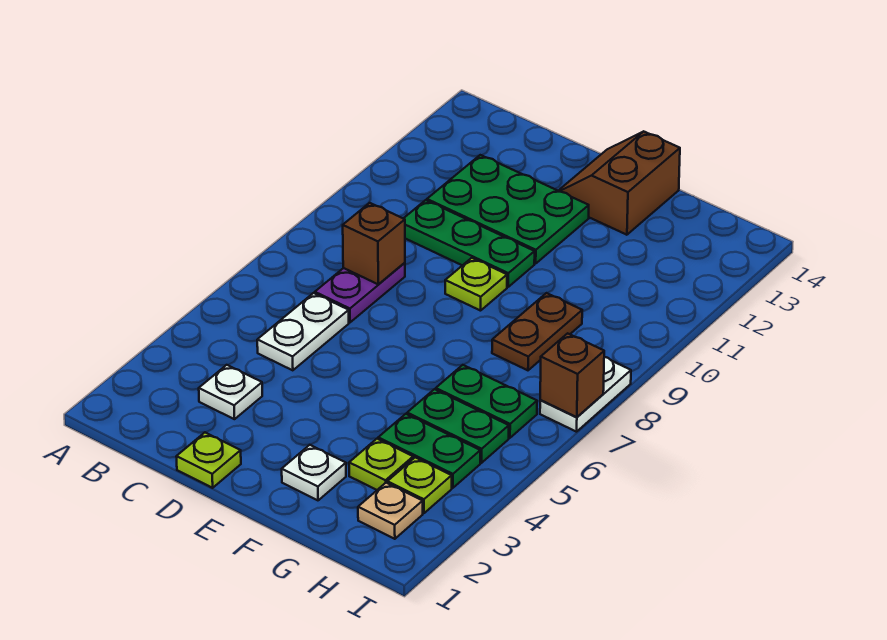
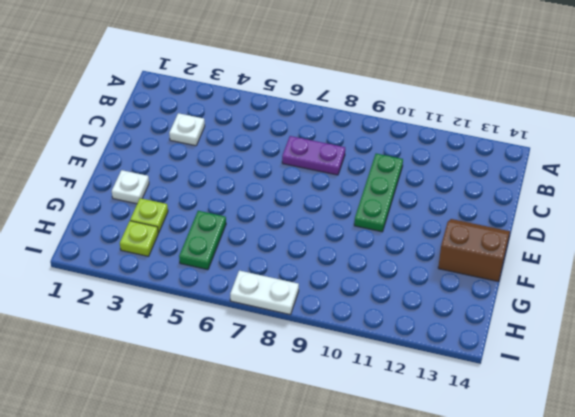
none -> white plate C5:C6 level 1
none -> green plate C11:E12 level 1
none -> lime plate D1 level 1

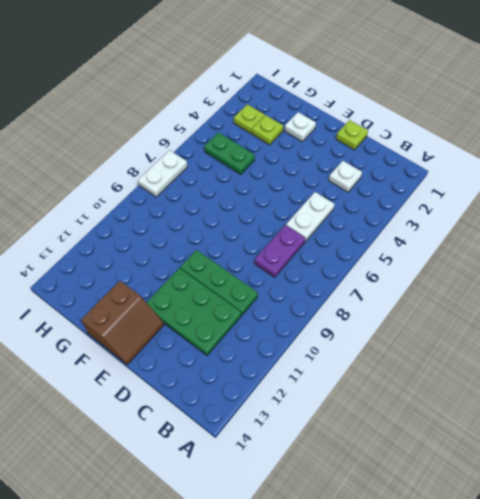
none -> lime plate E9 level 1
none -> green plate G4:H4 level 1
none -> green plate G6:H6 level 1

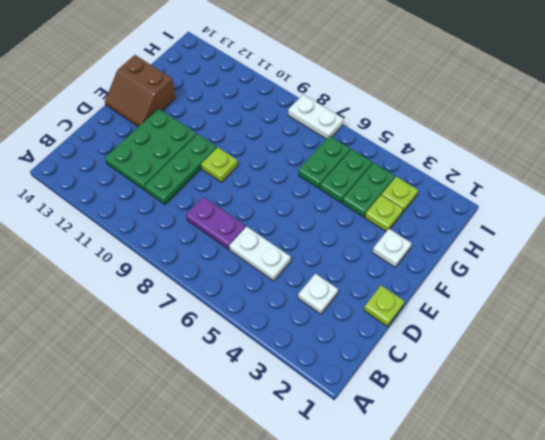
none -> brown plate G8:G9 level 1
none -> tan plate H2 level 1
none -> brown brick C8 level 2

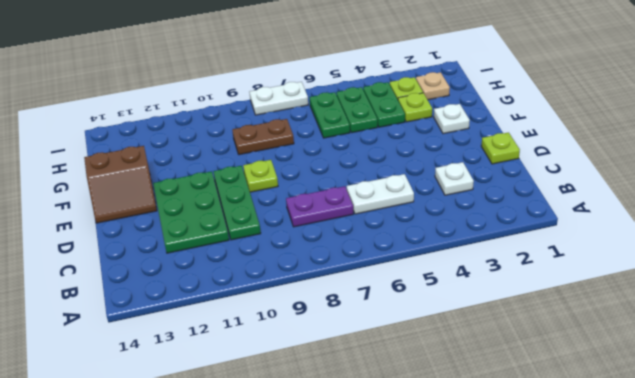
none -> brown brick C8 level 2
none -> brown brick I7 level 2

